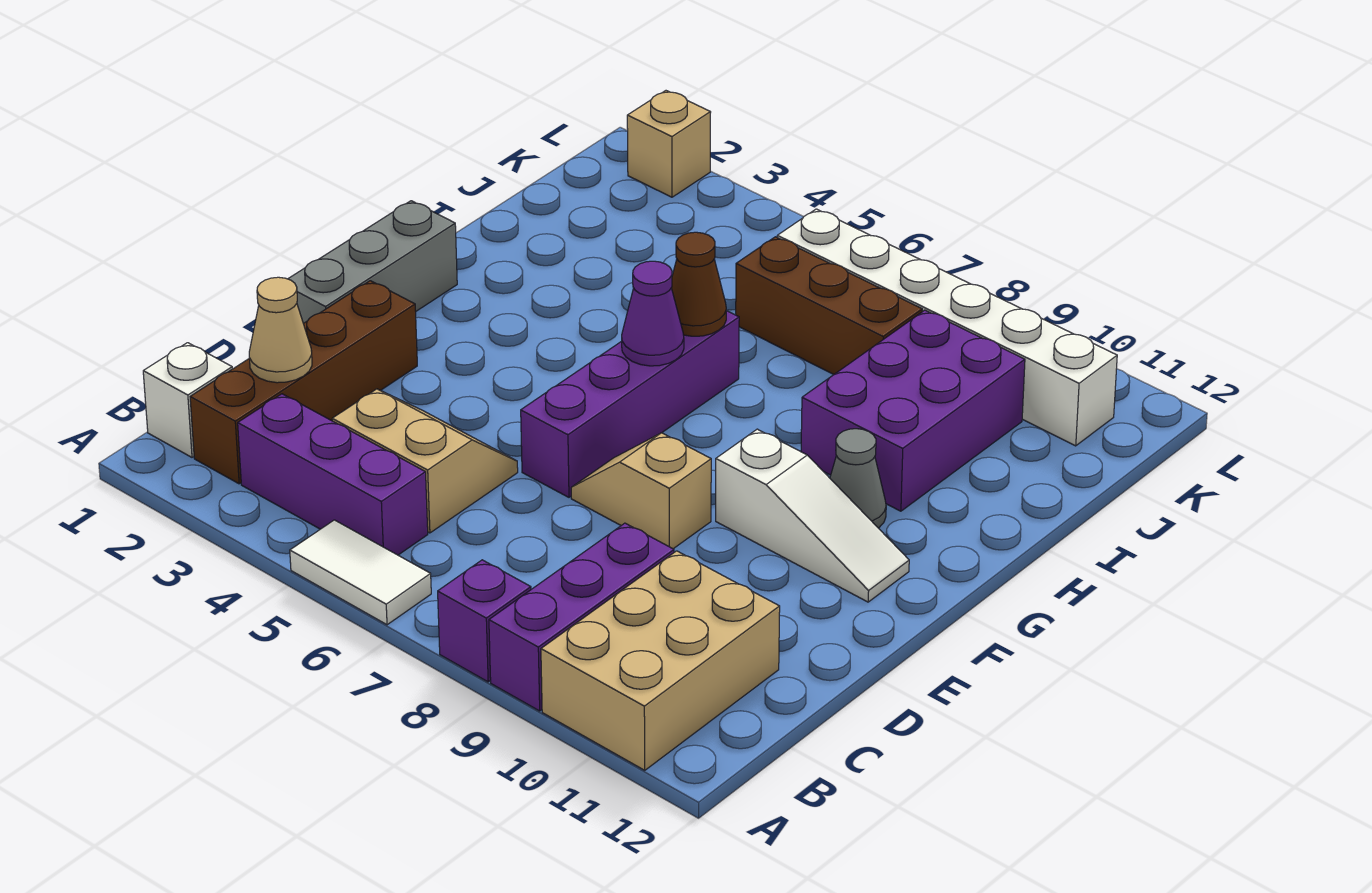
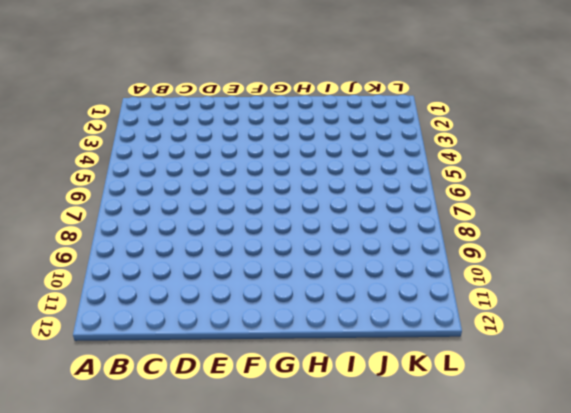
none -> white tile A5:A6 level 1
none -> purple brick A8 level 1
none -> purple brick A9:C9 level 1

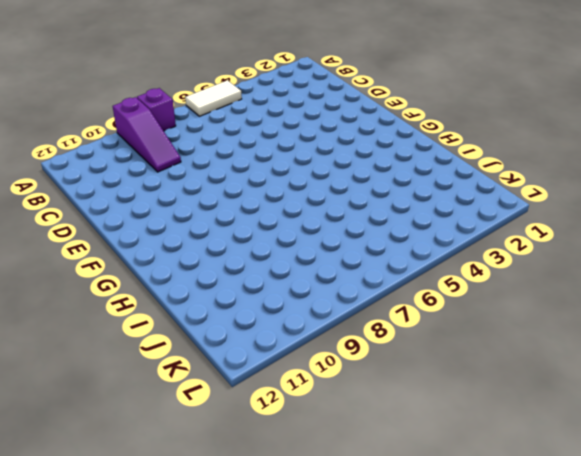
purple slope A9:C9 level 1 top A -> purple brick A9:C9 level 1
none -> tan brick A10:C11 level 1
none -> white brick B1 level 1
none -> brown brick B2:E2 level 1

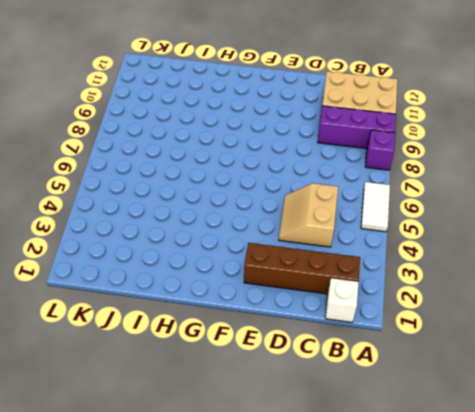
none -> purple brick B3:B5 level 1
none -> grey brick E1:G1 level 1
none -> purple brick E6:H6 level 1

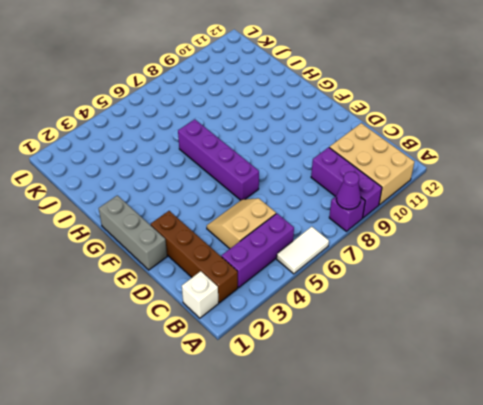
purple cone A8 level 2 -> purple cone G6 level 2
none -> tan slope E7:E8 level 1 top 8
none -> white slope F9:F11 level 1 top 9
none -> grey cone G10 level 1

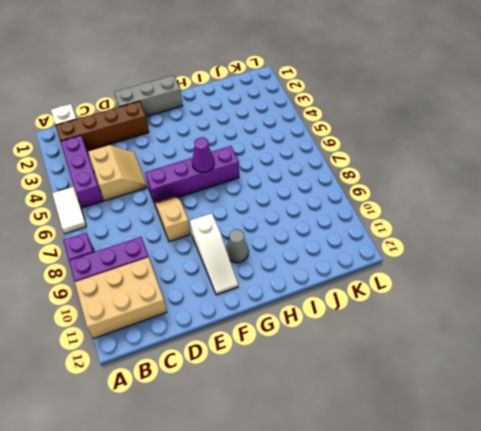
none -> purple brick H9:J10 level 1
none -> brown brick J6:J8 level 1
none -> white brick K6:K11 level 1

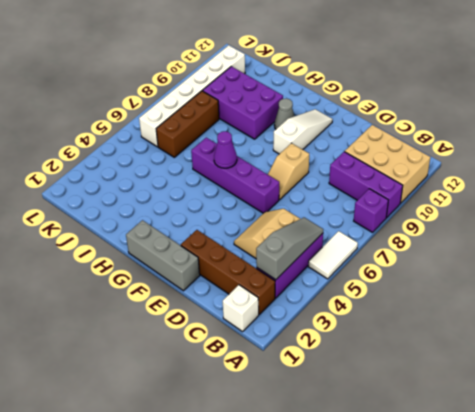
grey slope B3:B5 level 2 top 3 -> none
none -> tan brick L2 level 1
none -> tan cone C2 level 2
none -> brown cone H6 level 2

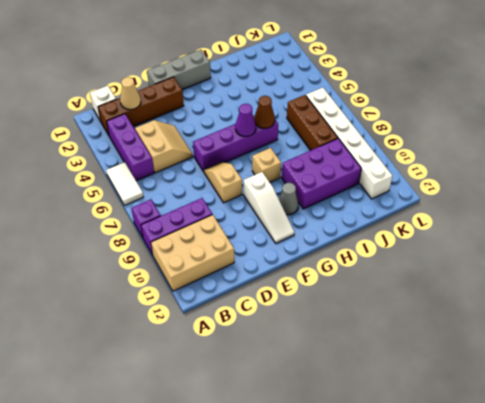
tan brick G8 level 1 -> tan brick L2 level 1

